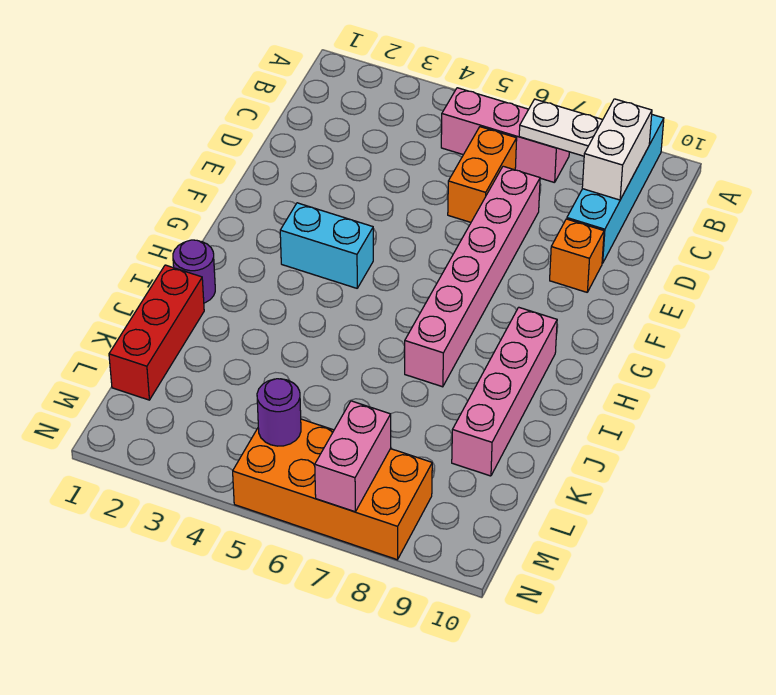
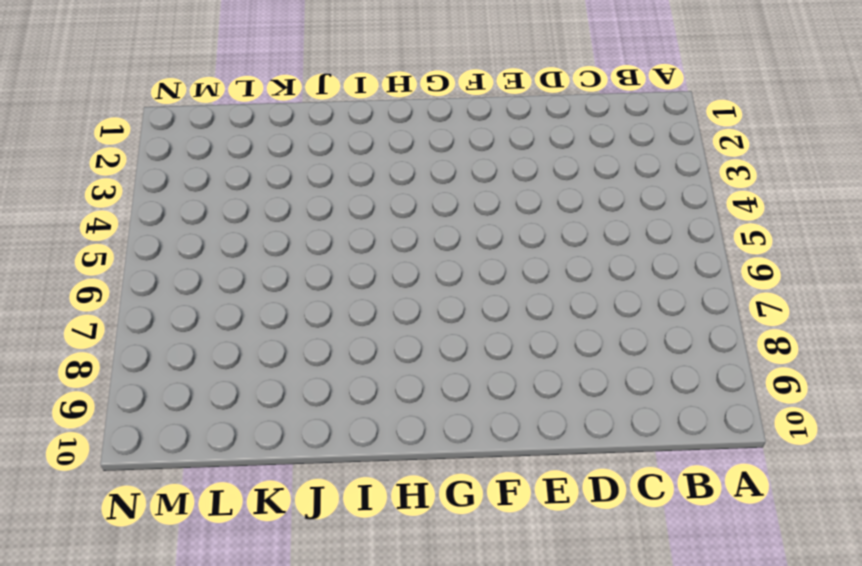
none -> cyan brick A9:D9 level 1
none -> pink brick B5:B7 level 1
none -> orange brick C6:D6 level 1

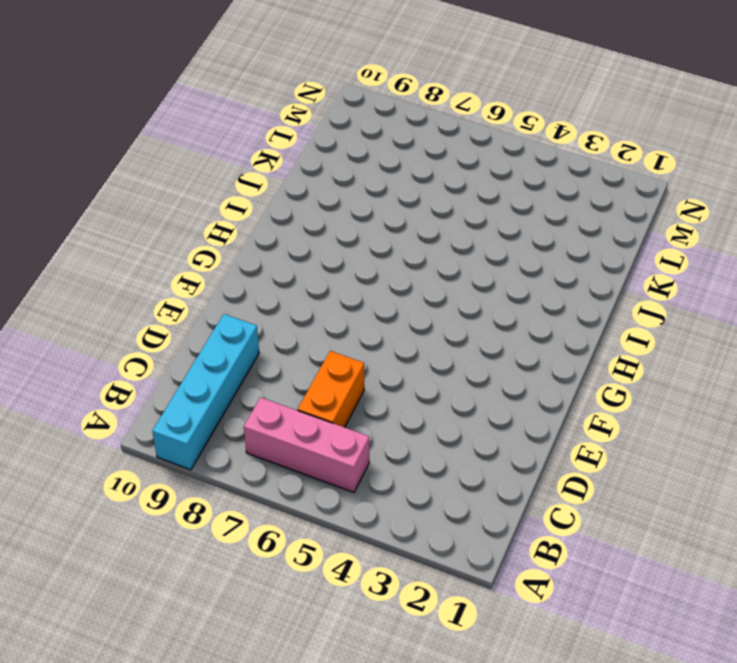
none -> pink brick D7:I7 level 1
none -> orange brick E9 level 1
none -> cyan brick G3:G4 level 1

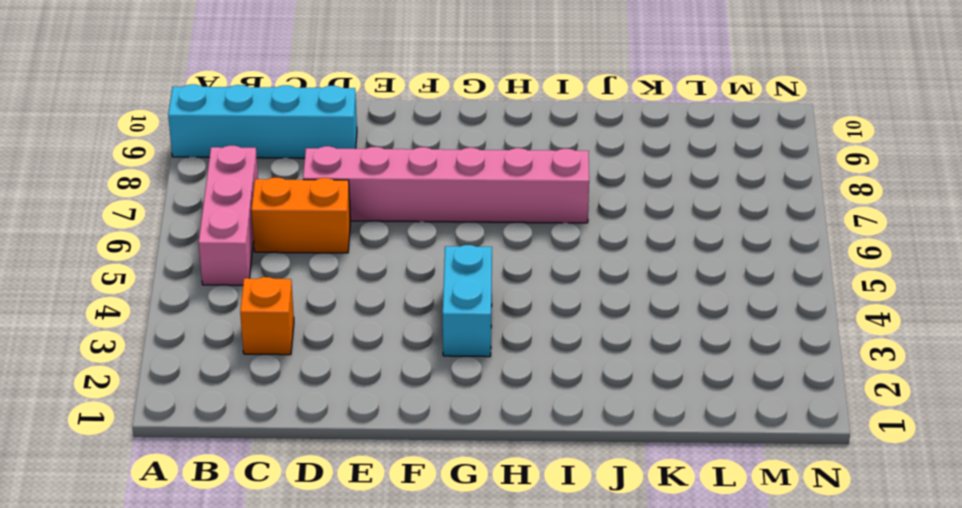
orange brick C3 level 1 -> orange brick E9 level 1
none -> pink brick H9:K9 level 1
none -> purple round brick I1 level 1
none -> red brick J1:L1 level 1

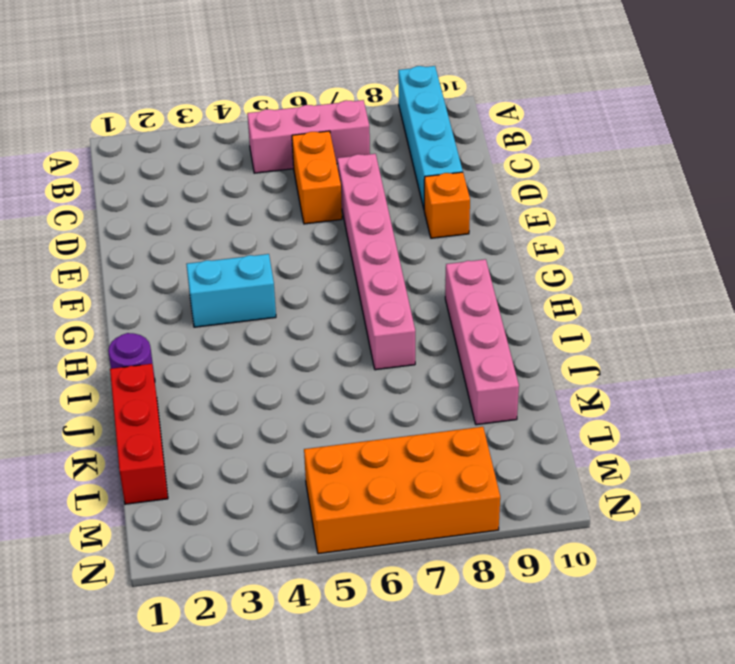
none -> white plate B7:B8 level 2
none -> white brick B9:C9 level 2
none -> purple round brick M5 level 2

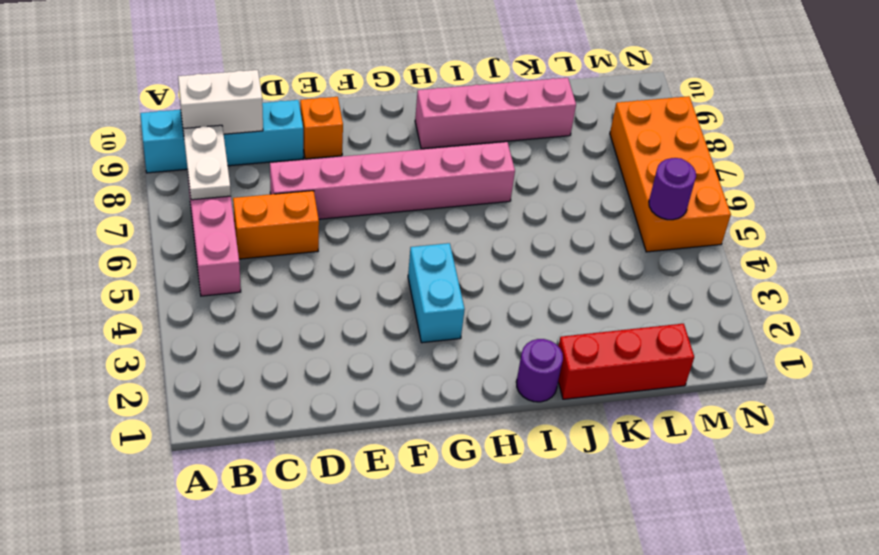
none -> pink brick M7:N7 level 2

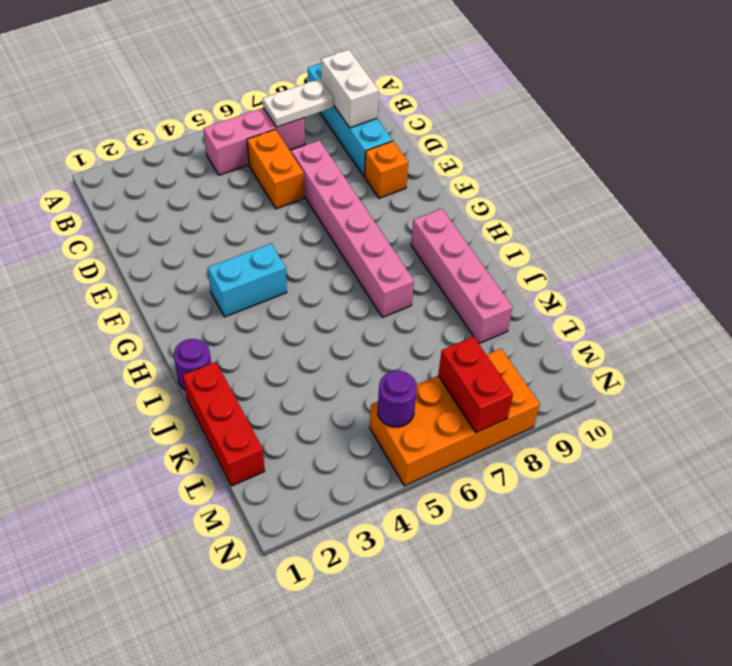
red brick M7:N7 level 2 -> pink brick M7:N7 level 2

